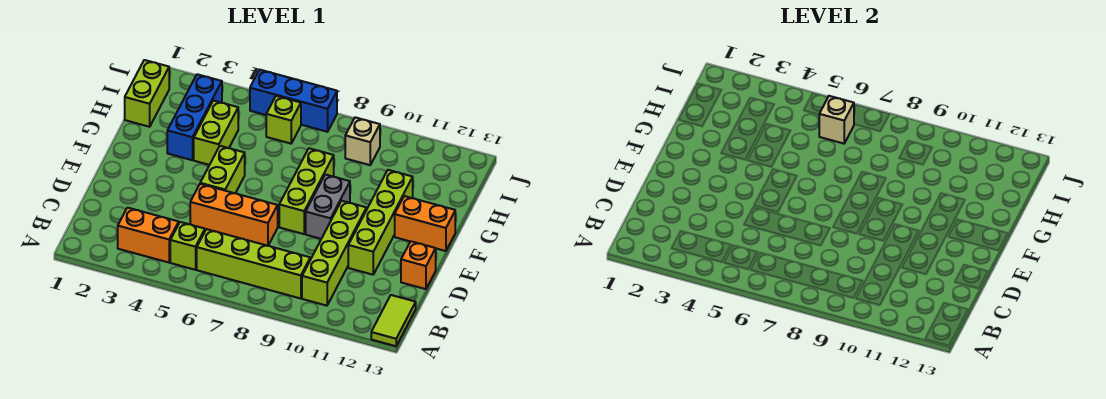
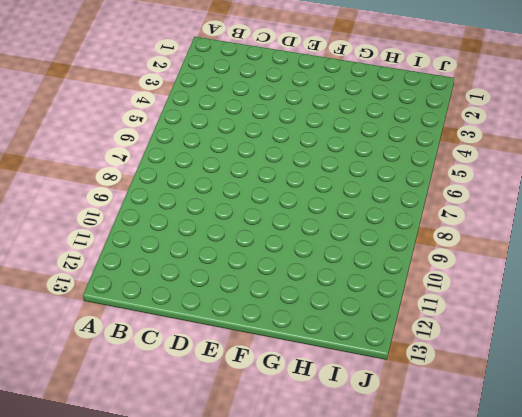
none -> lime tile A13:B13 level 1
none -> orange brick B3:B4 level 1
none -> lime brick B5 level 1

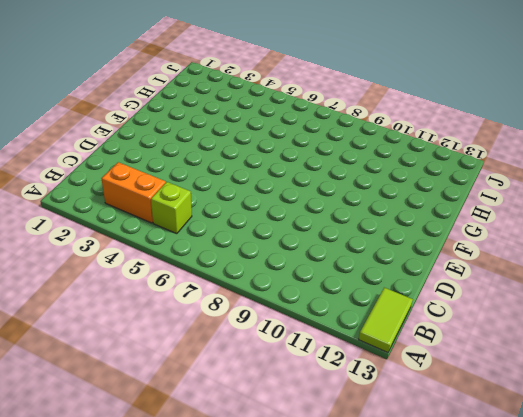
none -> lime brick B6:B9 level 1
none -> lime brick B10:E10 level 1
none -> orange brick D5:D7 level 1

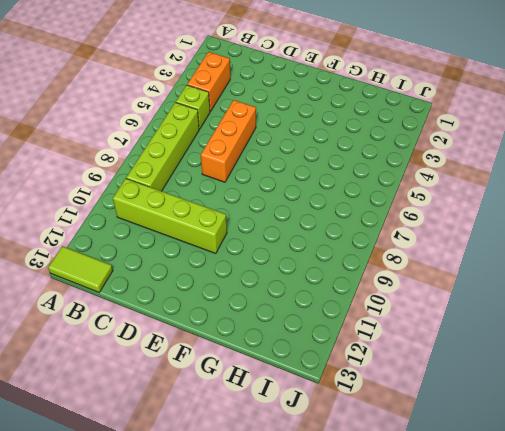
none -> lime brick D11:G11 level 1
none -> orange brick D13 level 1
none -> lime brick E5:F5 level 1

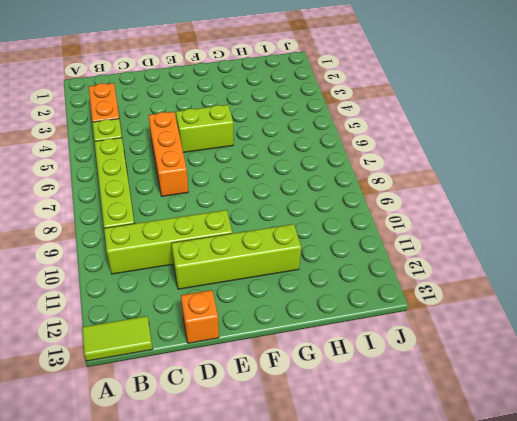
none -> lime brick E8:G8 level 1
none -> grey brick E9:F9 level 1
none -> orange brick F12:F13 level 1

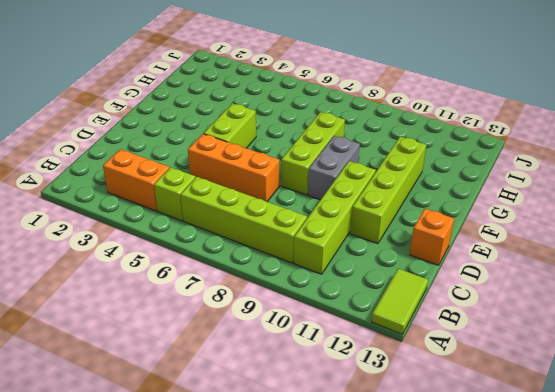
none -> orange brick F12:F13 level 1
none -> blue brick G3:I3 level 1
none -> lime brick G4:H4 level 1

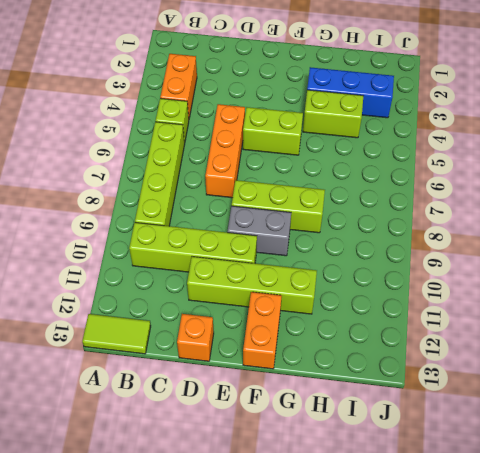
none -> lime brick H1:I1 level 1
none -> lime brick I6 level 1
none -> tan brick I9 level 1

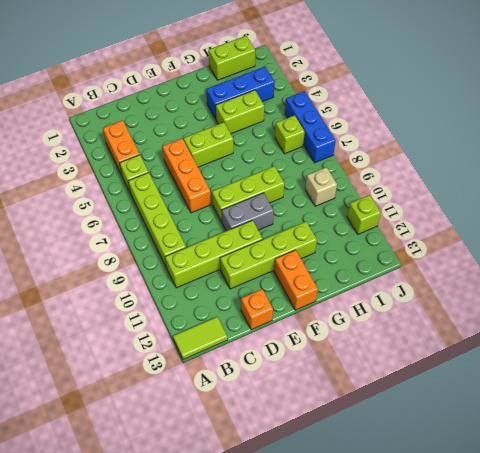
lime brick J11 level 1 -> none
none -> tan brick I6 level 2

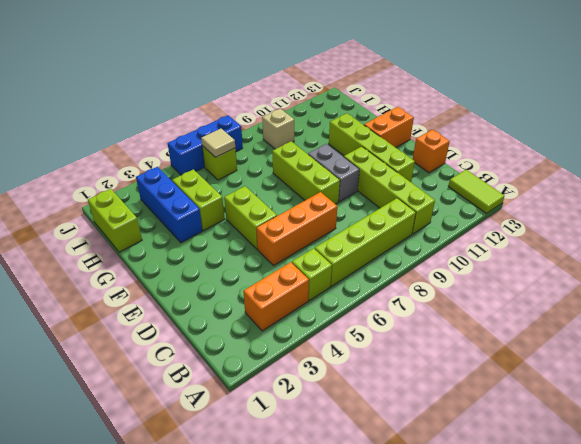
tan tile I6 level 2 -> tan brick I6 level 2

